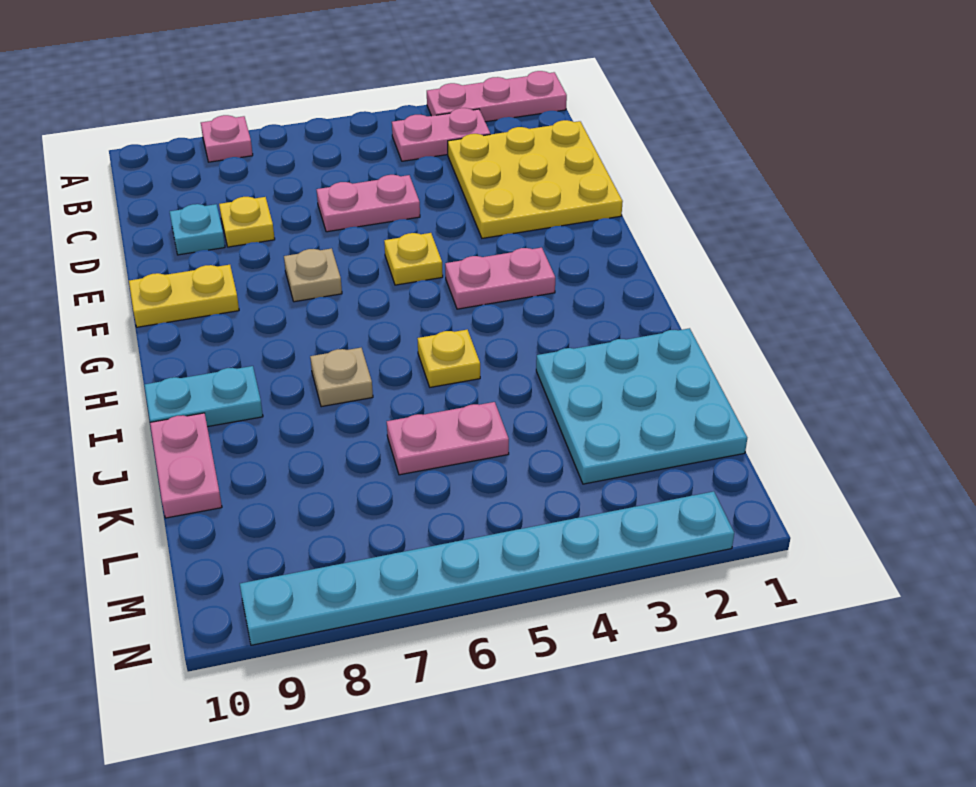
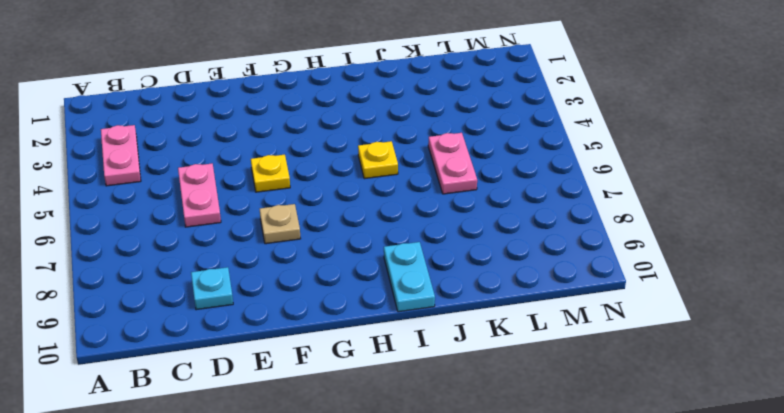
none -> pink plate A1:A3 level 1
none -> pink plate A8 level 1
none -> yellow plate C1:E3 level 1

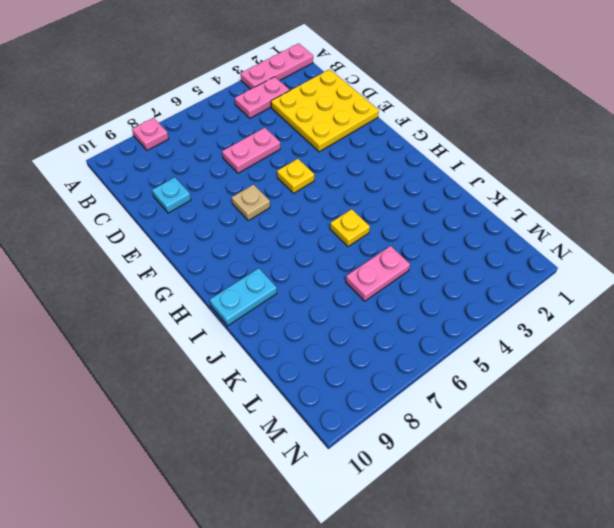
none -> yellow plate D8 level 1
none -> yellow plate F9:F10 level 1
none -> pink plate G3:G4 level 1

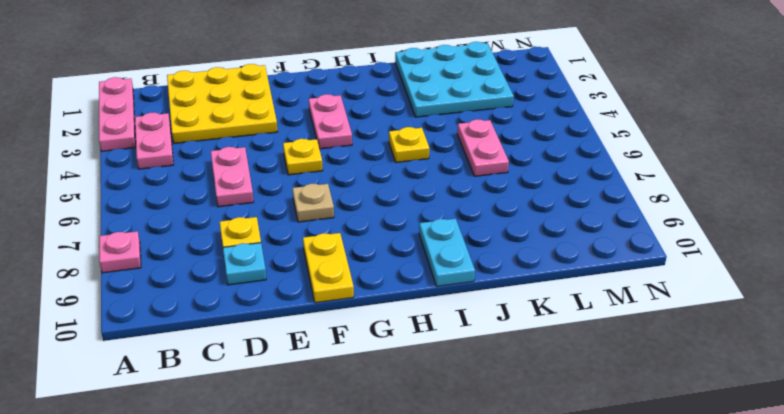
none -> tan plate I7 level 1
none -> pink plate J10:K10 level 1
none -> cyan plate N2:N9 level 1

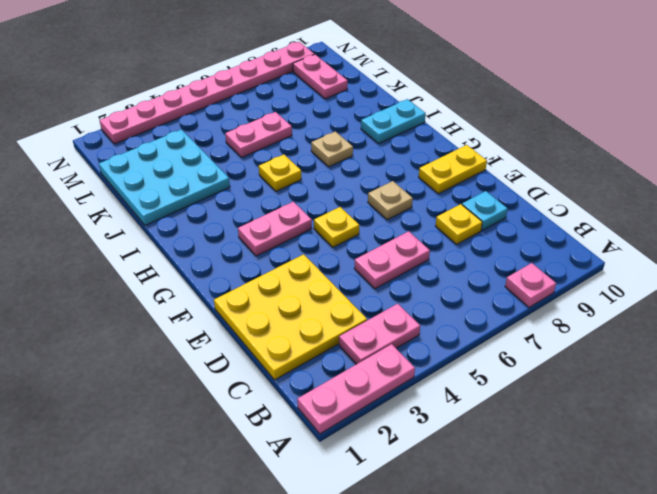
pink plate L9:M9 level 1 -> pink plate J10:K10 level 1
pink plate N2:N9 level 1 -> cyan plate N2:N9 level 1

